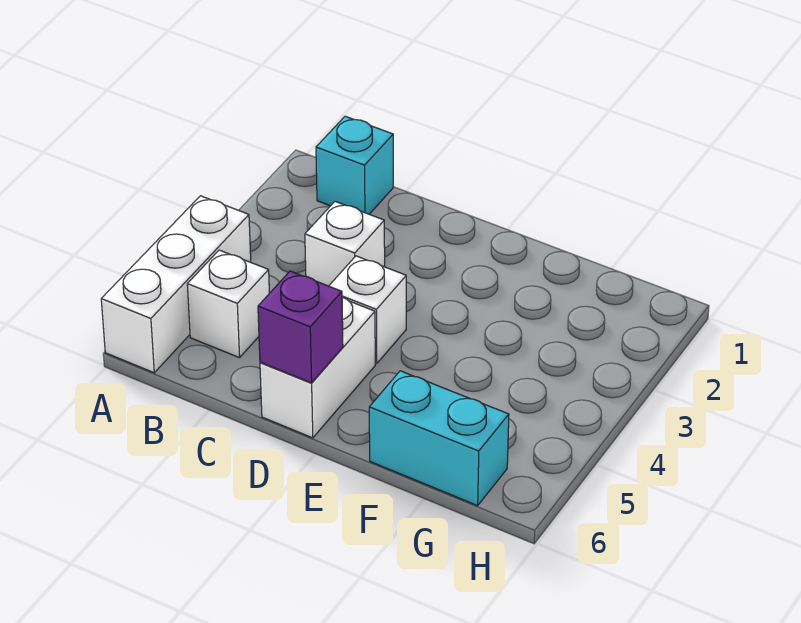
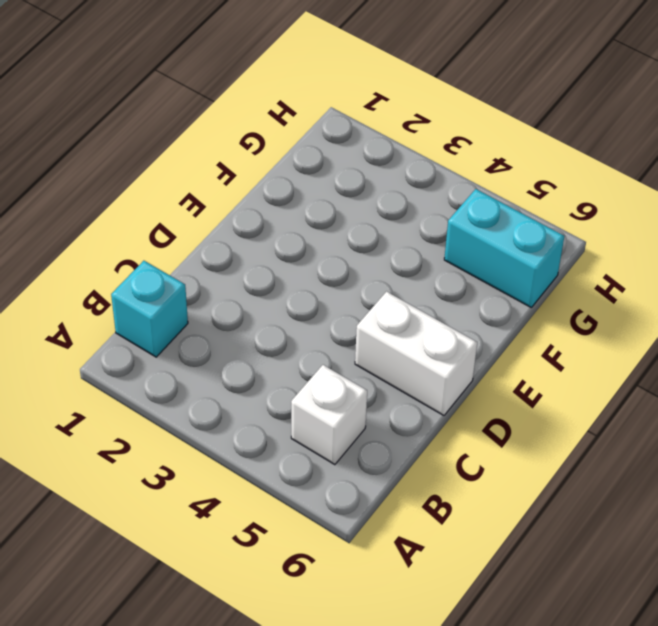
cyan brick G5:G6 level 1 -> cyan brick F6:G6 level 1
none -> white brick A4:A6 level 1
none -> white brick C3 level 1

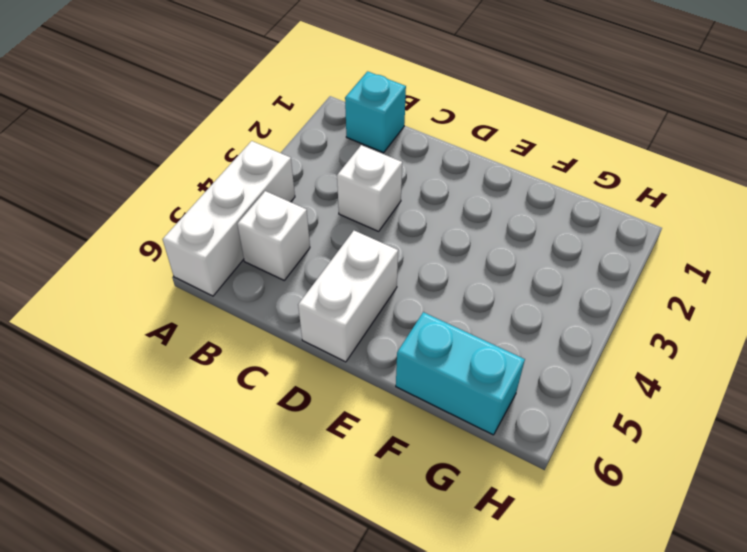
none -> white brick D4 level 1
none -> purple brick D6 level 2

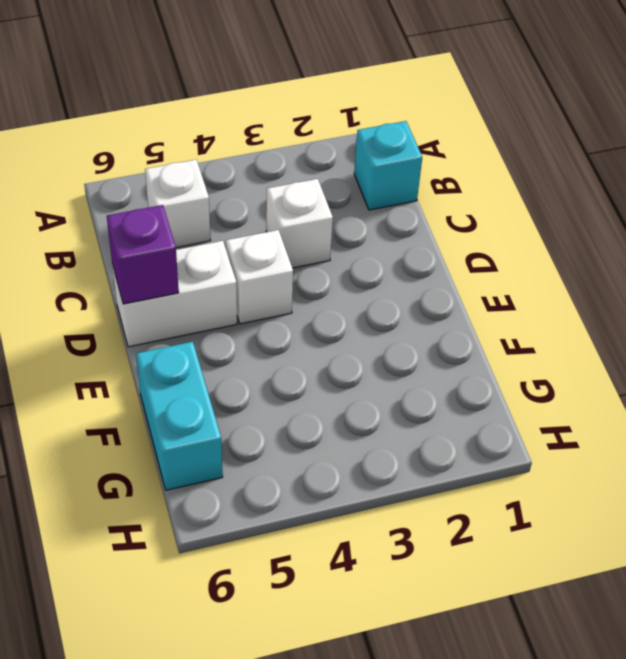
none -> white brick A4:A6 level 1

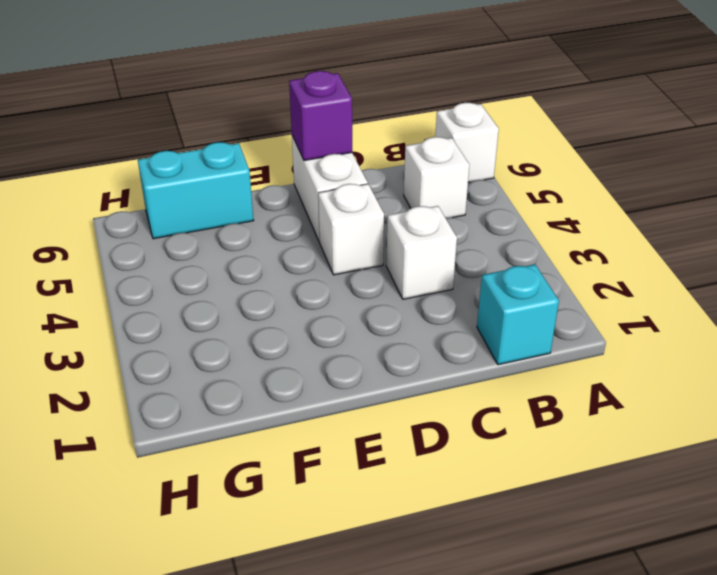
white brick A6 level 1 -> white brick A4:A6 level 1

